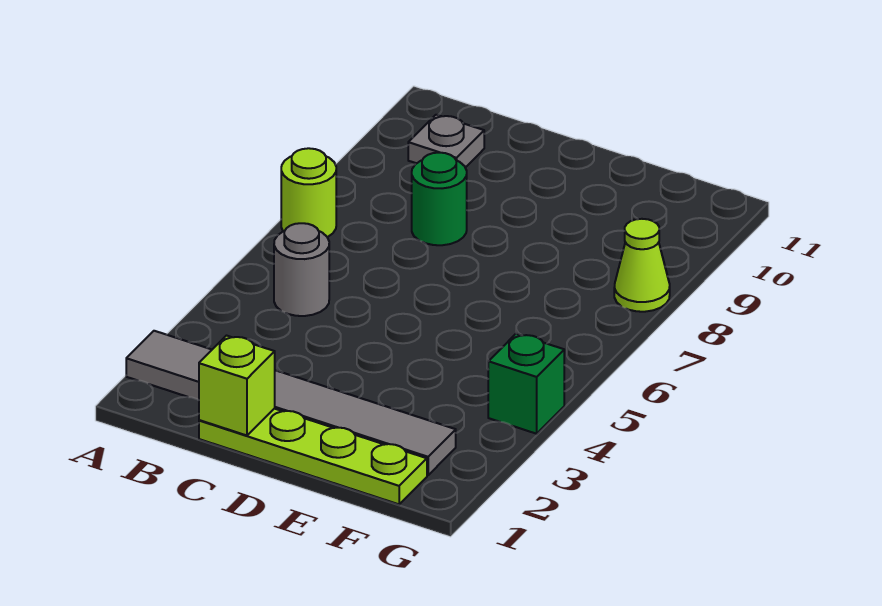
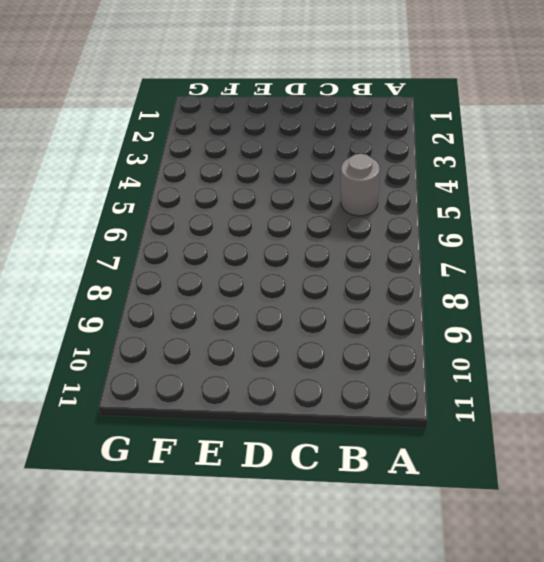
none -> grey tile A2:F2 level 1
none -> lime round brick A7 level 1

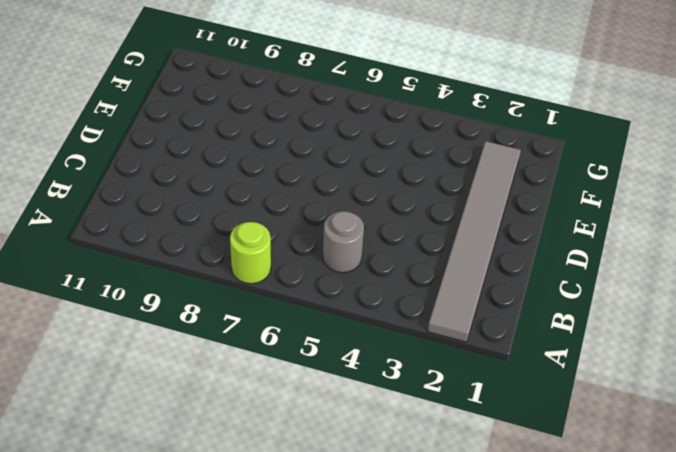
none -> grey plate B10 level 1
none -> lime plate C1:F1 level 1

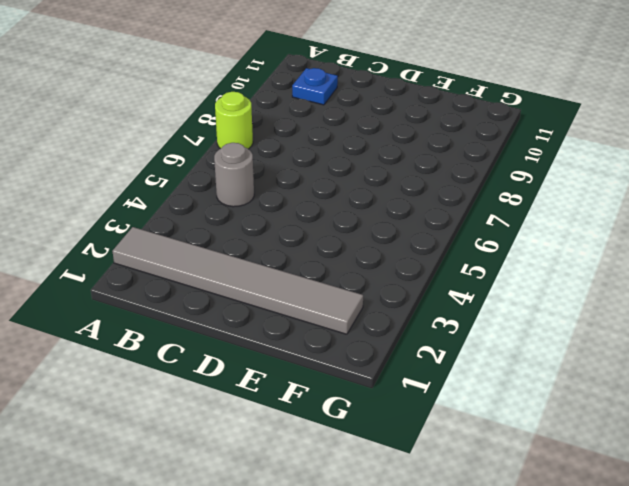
blue plate B10 level 1 -> grey plate B10 level 1
none -> lime plate C1:F1 level 1
none -> green round brick C8 level 1

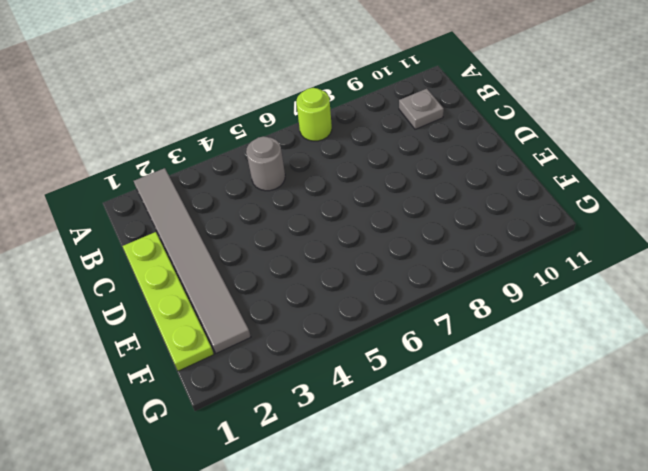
none -> green round brick C8 level 1
none -> green brick G4 level 1

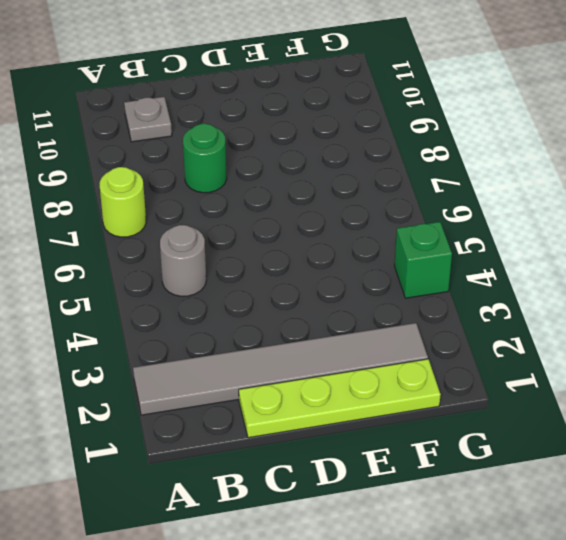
none -> lime cone G8 level 1
none -> lime brick C1 level 2

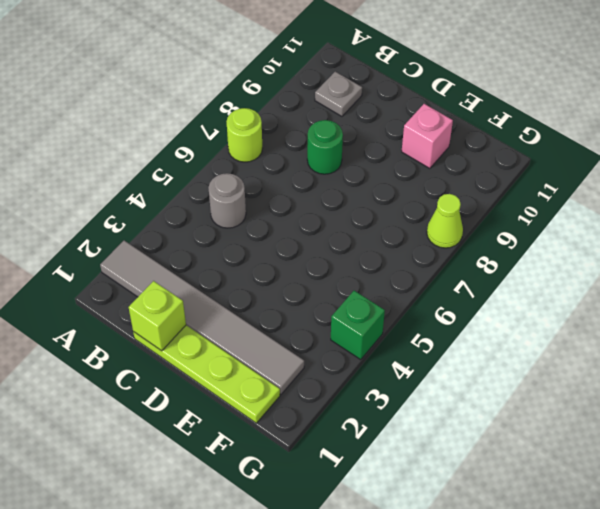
pink brick E10 level 1 -> none

